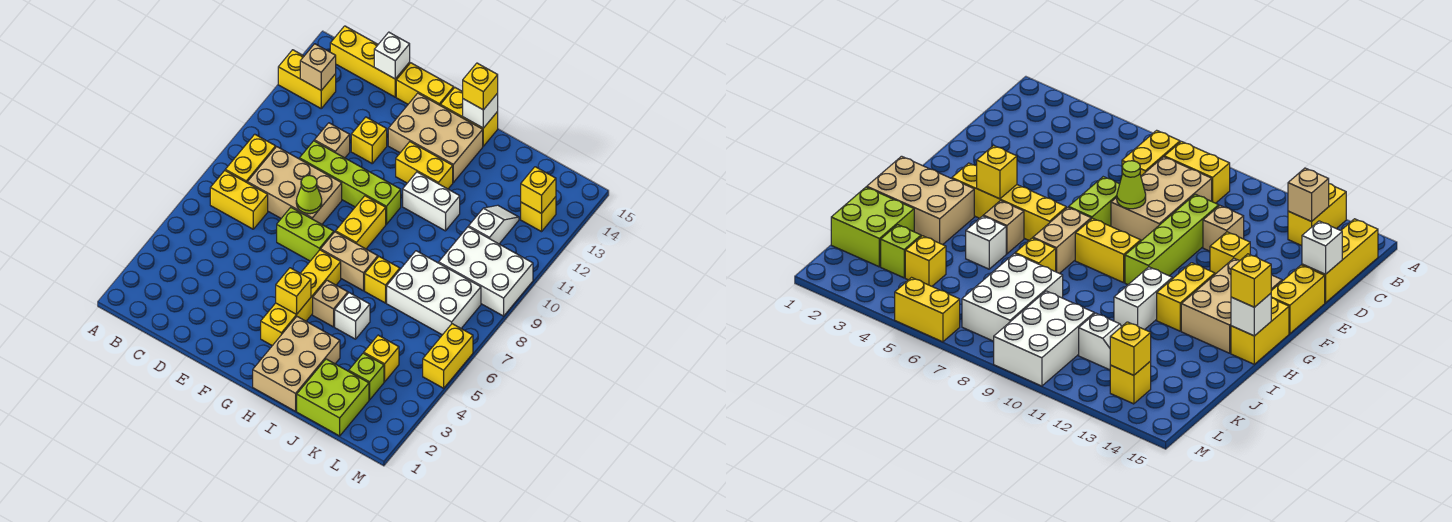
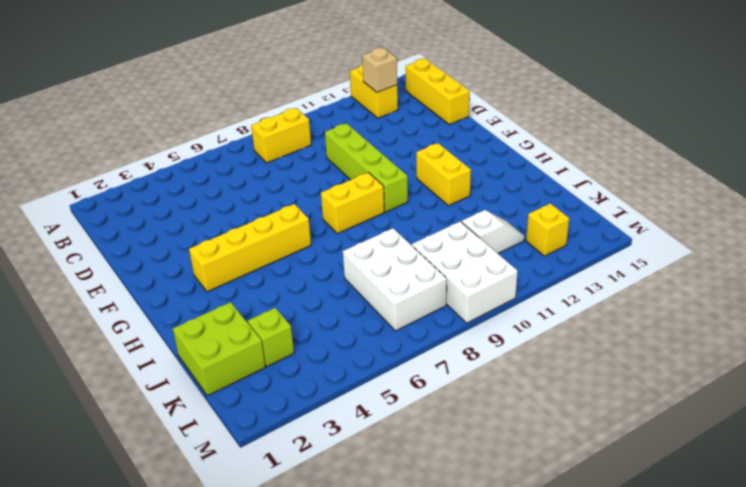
none -> yellow brick B7:C7 level 1
none -> tan brick C8:E9 level 1
none -> tan brick D11 level 1
none -> lime brick E7:F7 level 1

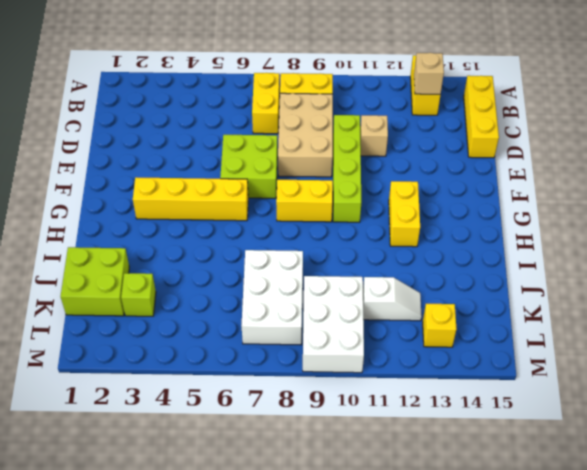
lime brick E6:F7 level 1 -> lime brick E7:F7 level 1
none -> yellow brick E12 level 1
none -> yellow brick E15:F15 level 1
none -> tan brick F13:H14 level 1
none -> tan brick G7:H7 level 1

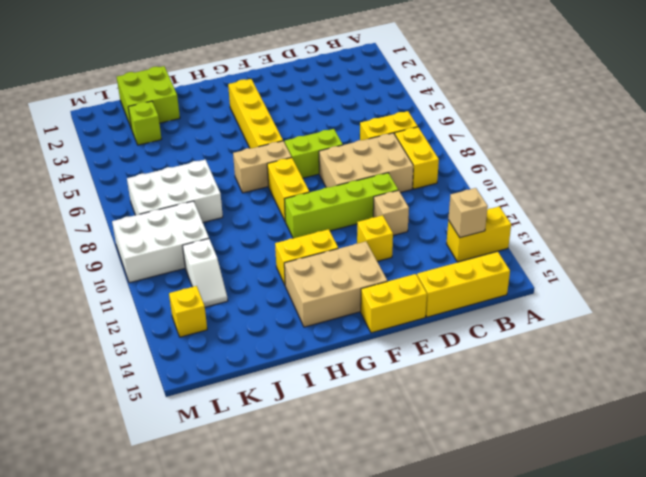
none -> yellow brick G15:H15 level 1
none -> tan brick H1:I3 level 1
none -> tan brick H5 level 1
none -> white brick H11:I11 level 1

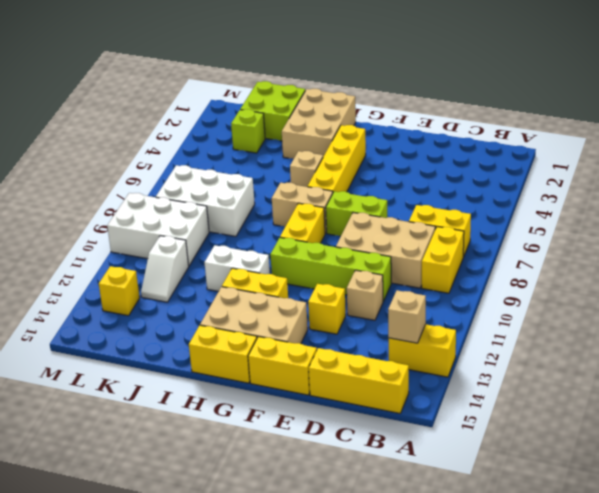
none -> white brick I5 level 1
none -> yellow brick I7 level 1
none -> yellow brick K4 level 1
none -> yellow brick M5:M6 level 1

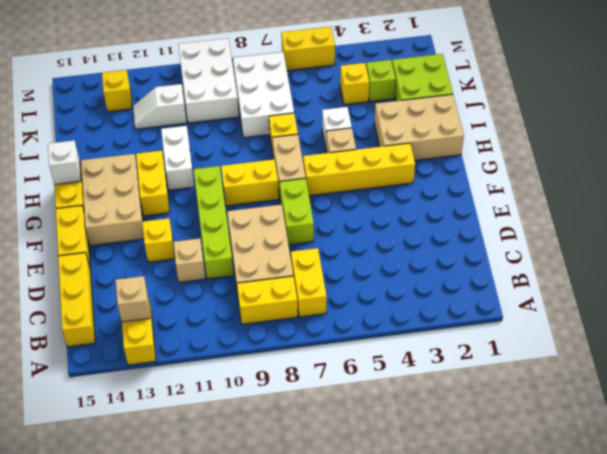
none -> white brick D15 level 2
none -> lime cone E8 level 2
none -> yellow brick G4 level 2
none -> yellow brick L13 level 2

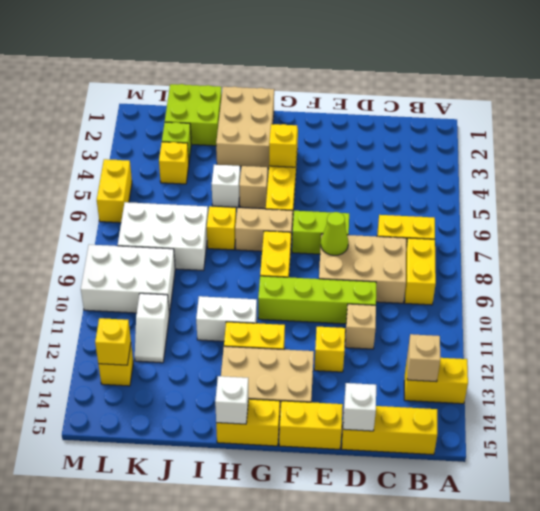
none -> yellow brick H15 level 3

